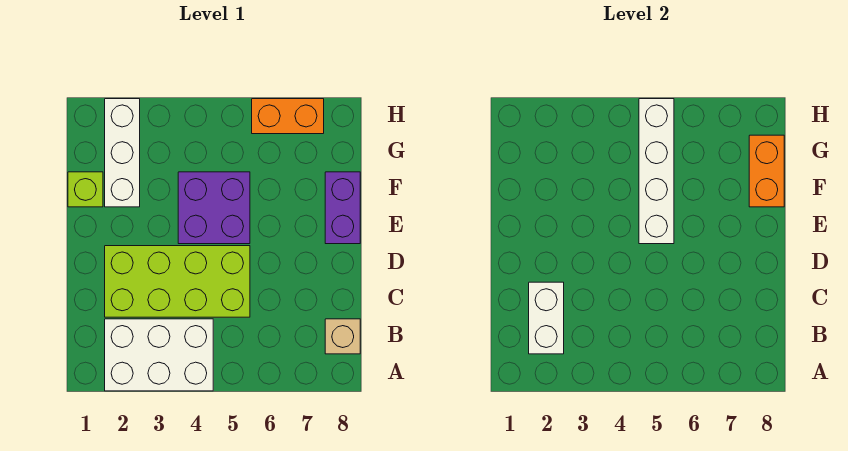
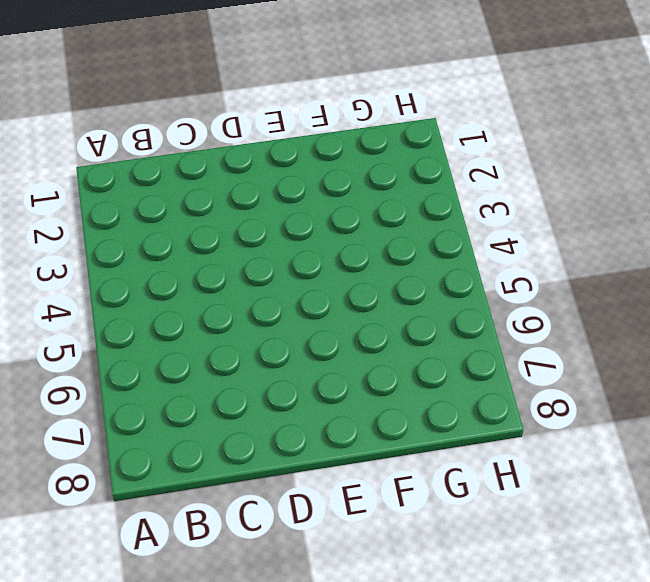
none -> white brick A2:B4 level 1
none -> tan brick B8 level 1

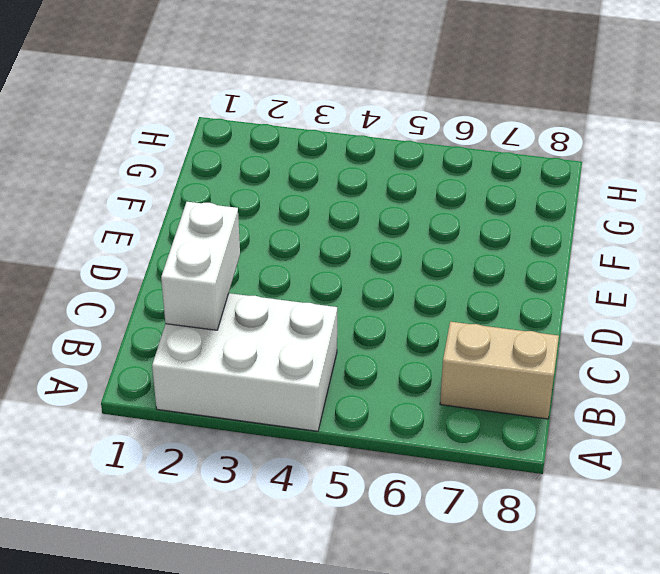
tan brick B7:B8 level 1 -> tan brick B8 level 1
none -> lime brick C2:D5 level 1
none -> purple brick E4:F5 level 1

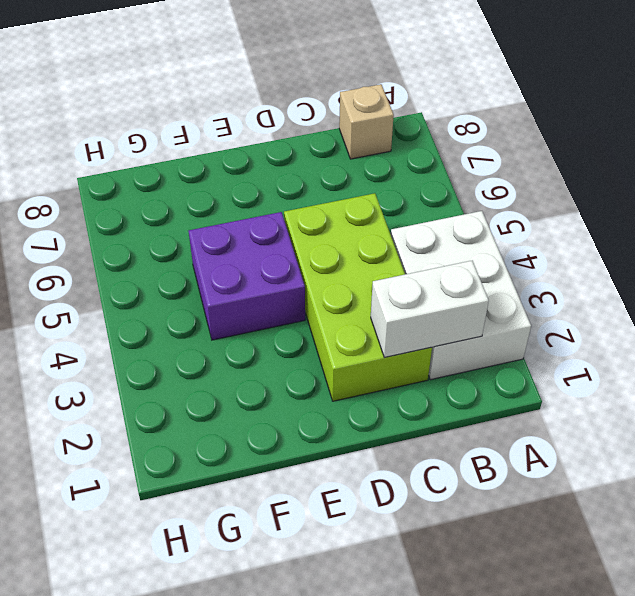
none -> purple brick E8:F8 level 1
none -> lime brick F1 level 1

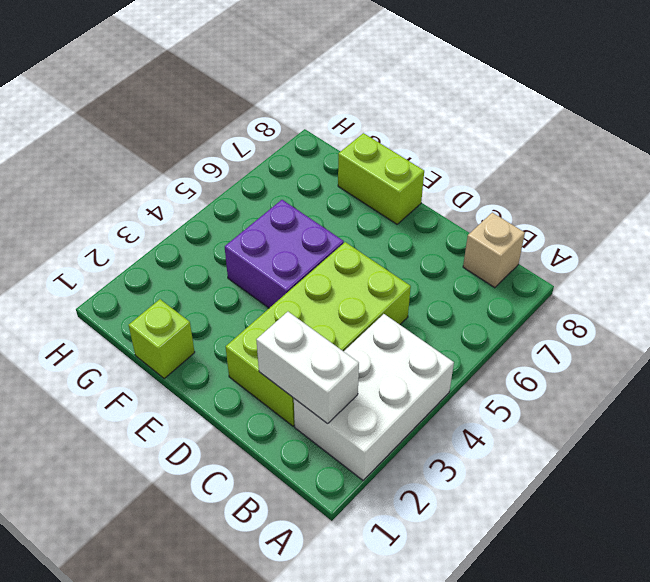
lime brick E8:F8 level 1 -> purple brick E8:F8 level 1
none -> white brick F2:H2 level 1
none -> orange brick H6:H7 level 1

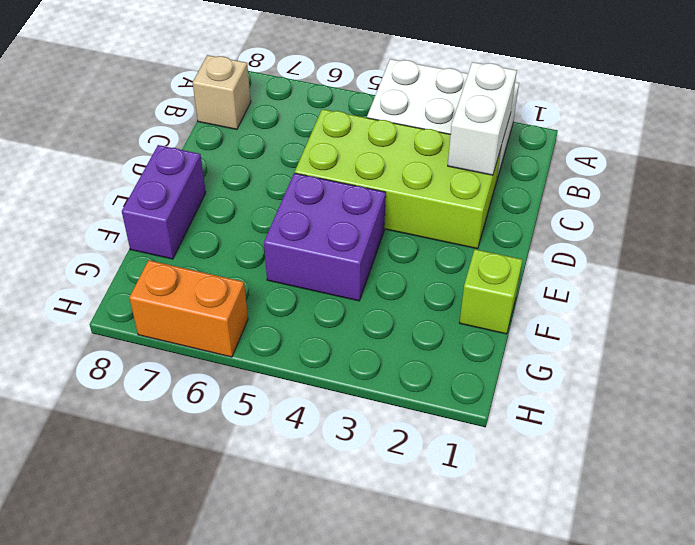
none -> white brick F2:H2 level 1
none -> white brick E5:H5 level 2

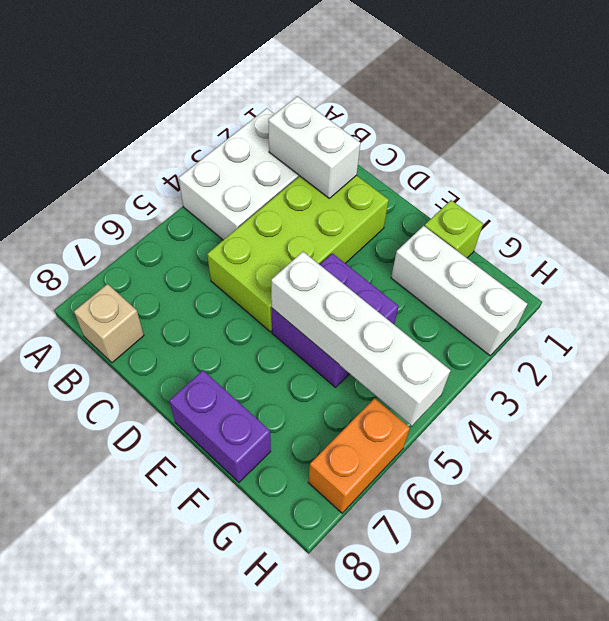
none -> orange brick F8:G8 level 2

